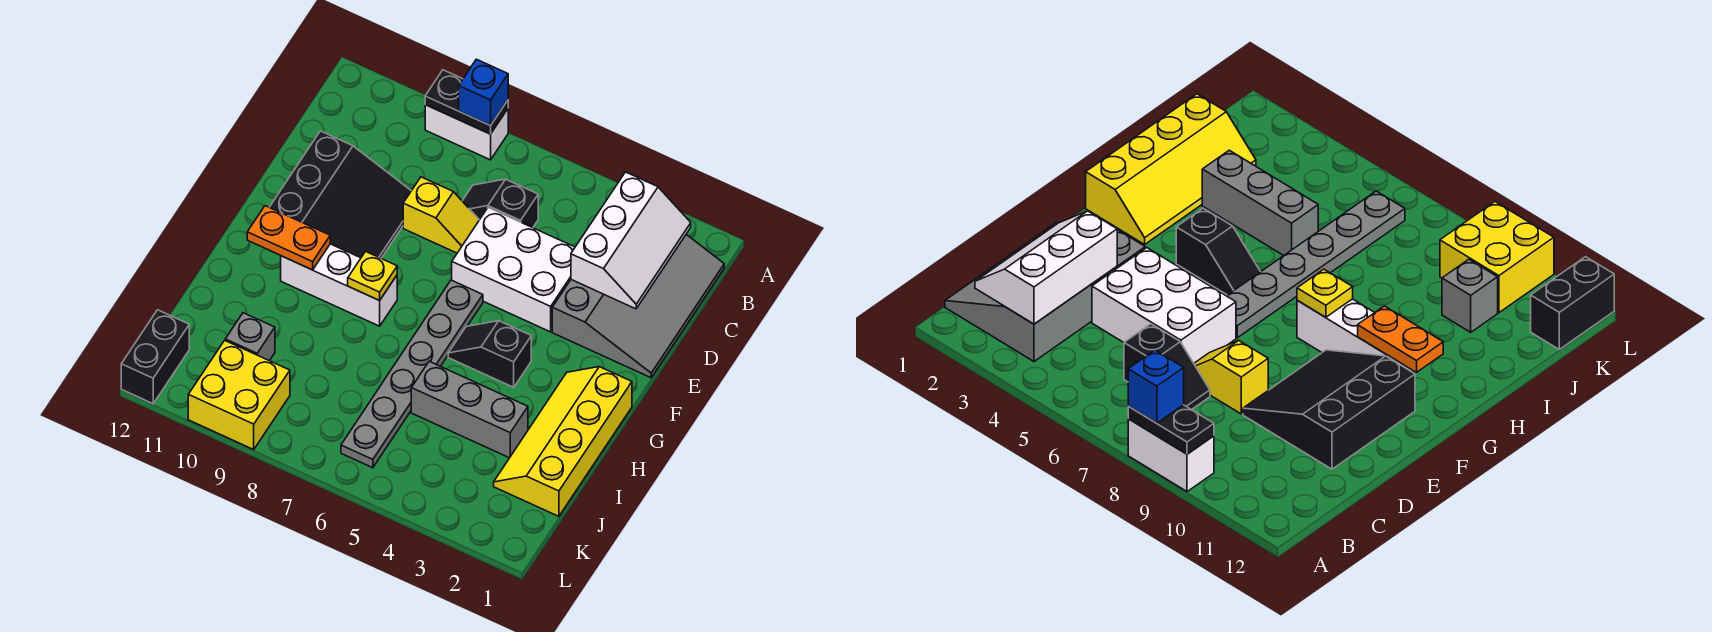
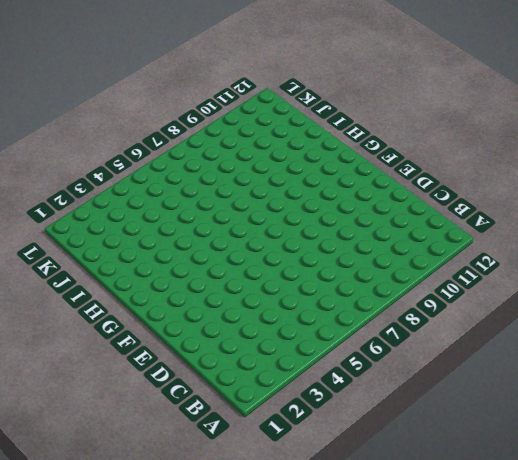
none -> white brick A8:A9 level 1
none -> grey slope B1:E3 level 1 top 3
none -> black slope C6:C7 level 1 top 6

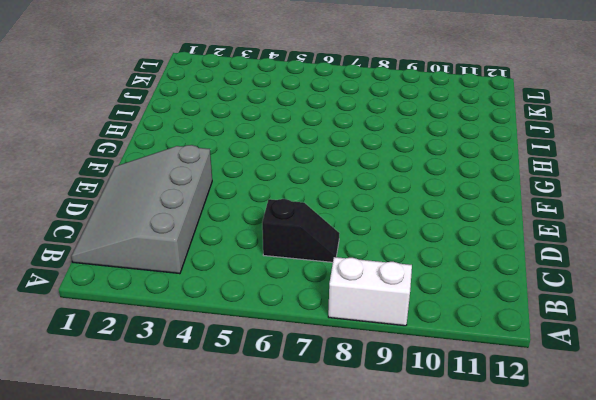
none -> white brick D4:E6 level 1
none -> yellow slope D7:D8 level 1 top 8
none -> black slope D9:F11 level 1 top 11

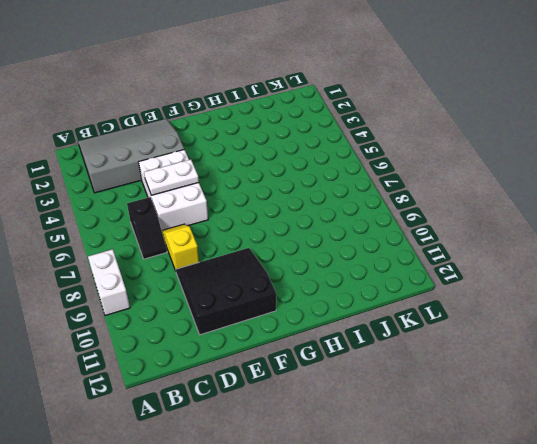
white plate D5:E5 level 2 -> none
none -> grey plate F6:K6 level 1
none -> yellow slope G1:J2 level 1 top 1
none -> black slope G4:G5 level 1 top 4

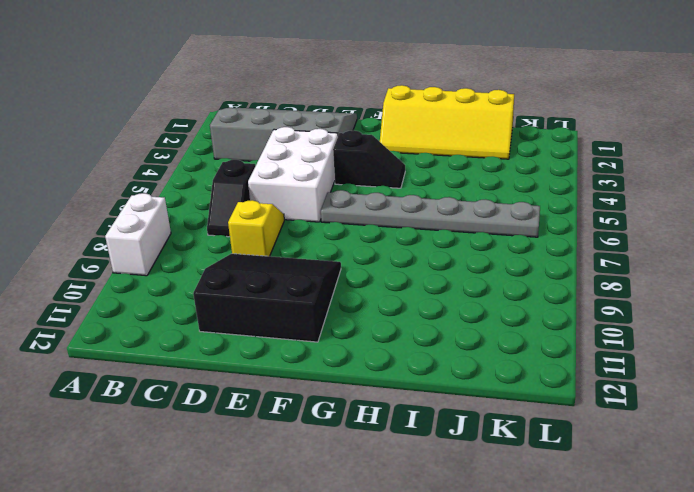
black slope F4:G4 level 1 top F -> black slope G4:G5 level 1 top 4
none -> white brick G8:G10 level 1
none -> grey brick I3:I5 level 1
none -> grey brick J10 level 1

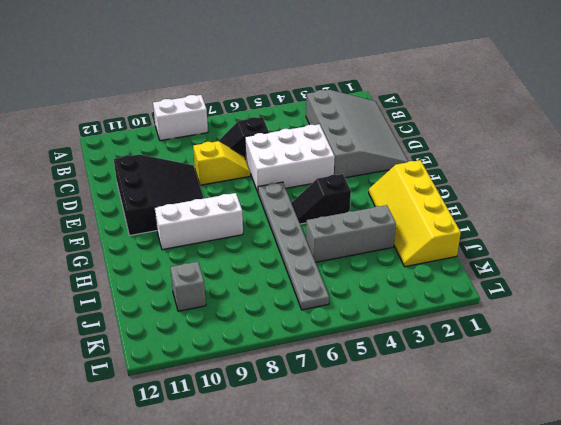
none -> yellow brick K9:L10 level 1
none -> black brick K12:L12 level 1
none -> black plate A8:A9 level 2

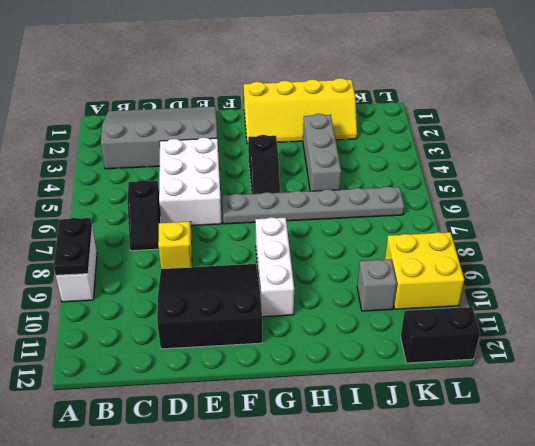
none -> white slope B2:D3 level 2 top 3
none -> yellow plate G8 level 2
none -> orange plate G10:G11 level 2

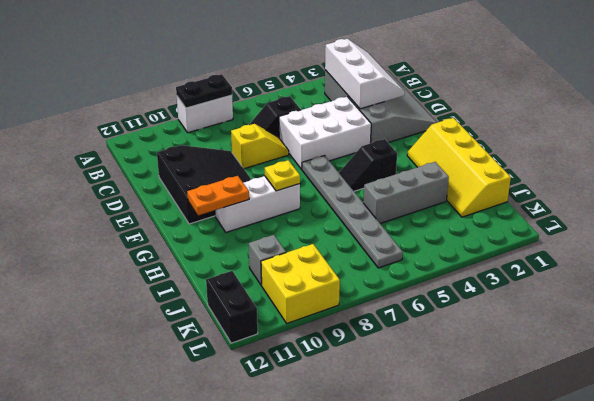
none -> blue brick A8 level 3

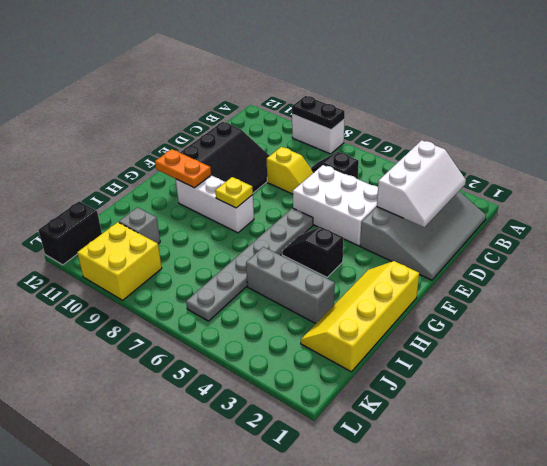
none -> blue brick A8 level 3

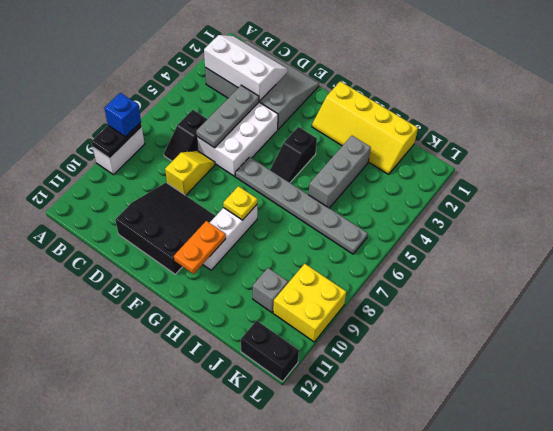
grey plate D4:D6 level 2 -> none

